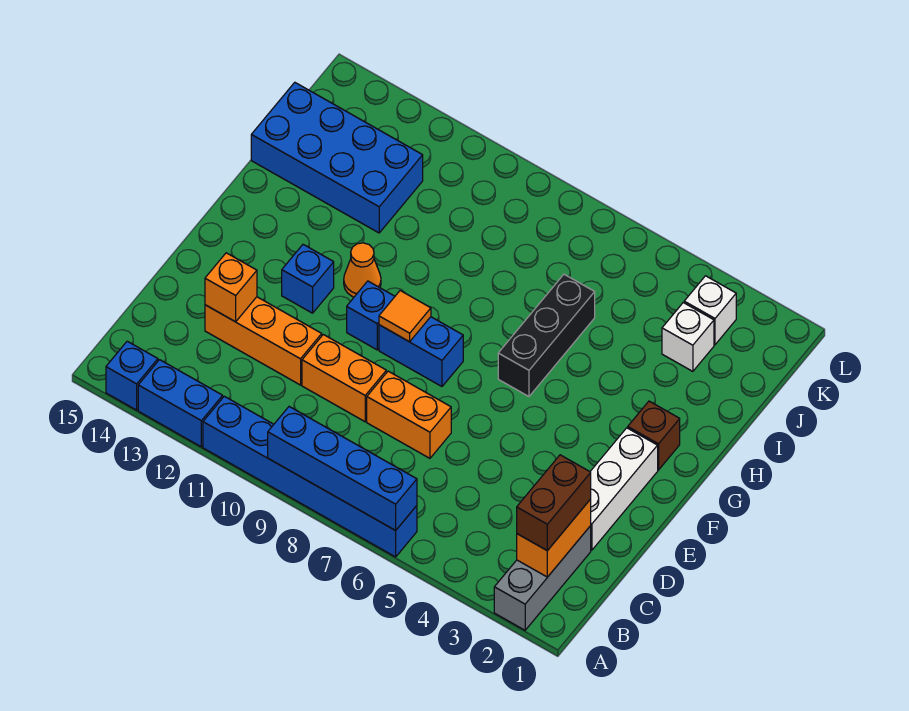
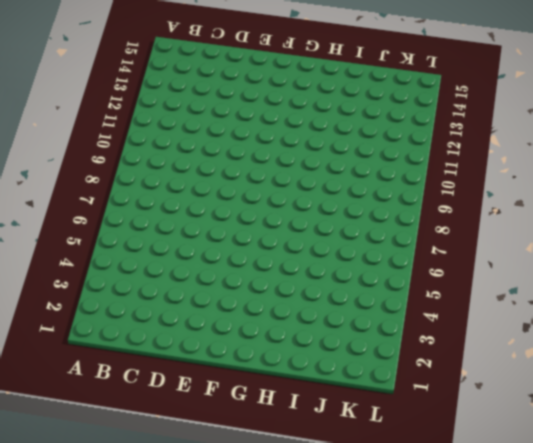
none -> grey brick A2:C2 level 1
none -> blue brick A6:A11 level 1
none -> blue brick A12:A13 level 1

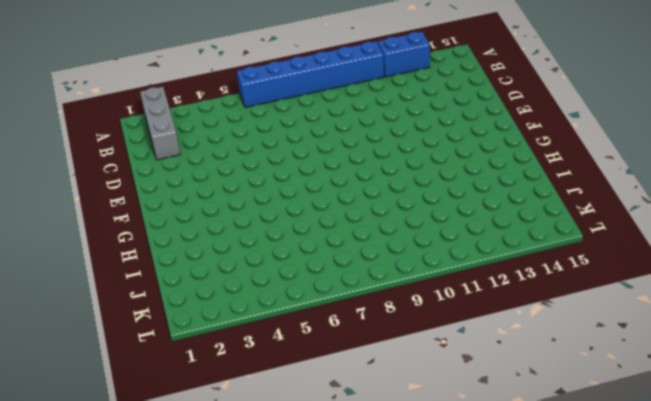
none -> blue brick A14 level 1
none -> white brick D2:F2 level 1
none -> orange brick D7:D8 level 1

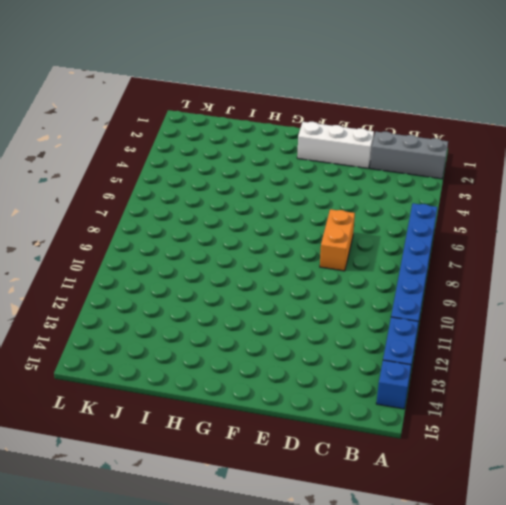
none -> orange brick D9:D10 level 1
none -> orange brick D11:D13 level 1
none -> blue brick F8:F9 level 1

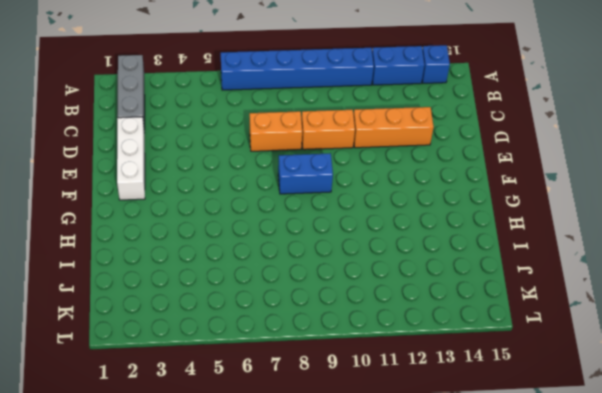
none -> blue brick F10 level 1
none -> blue brick F12 level 1
none -> brown brick G2 level 1

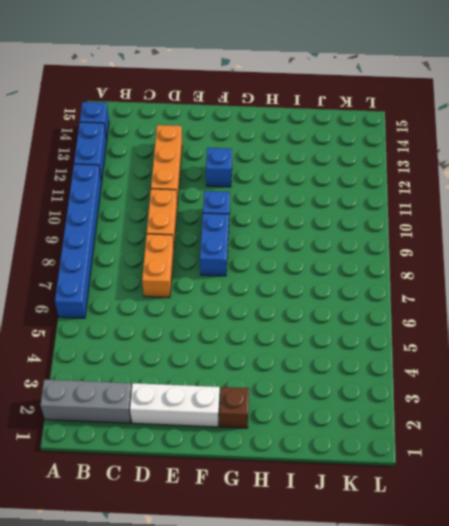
none -> black brick G6:I6 level 1
none -> orange cone G11 level 1
none -> blue brick I12:J15 level 1

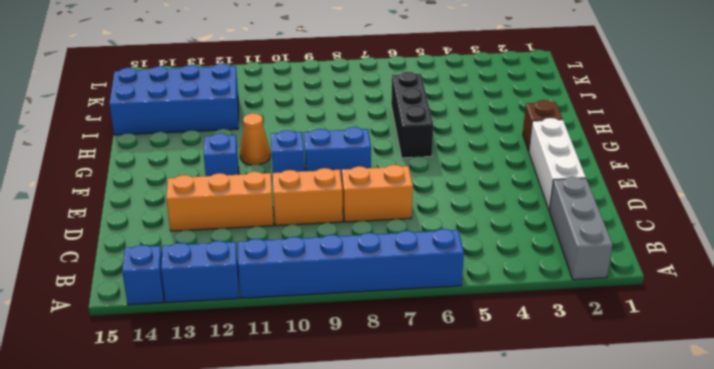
none -> white brick J3 level 1
none -> white brick K3 level 1
none -> blue brick A6:A9 level 2

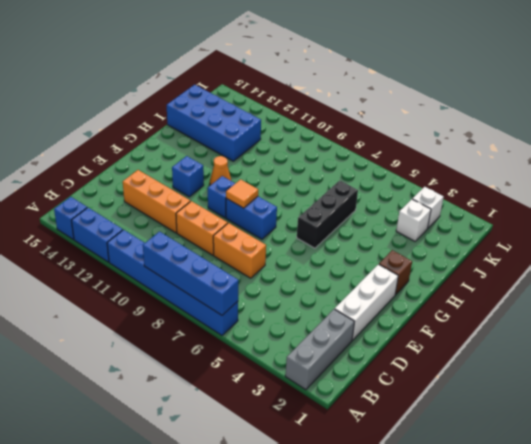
none -> orange brick B2:C2 level 2
none -> orange brick D13 level 2
none -> brown brick B2:C2 level 3

